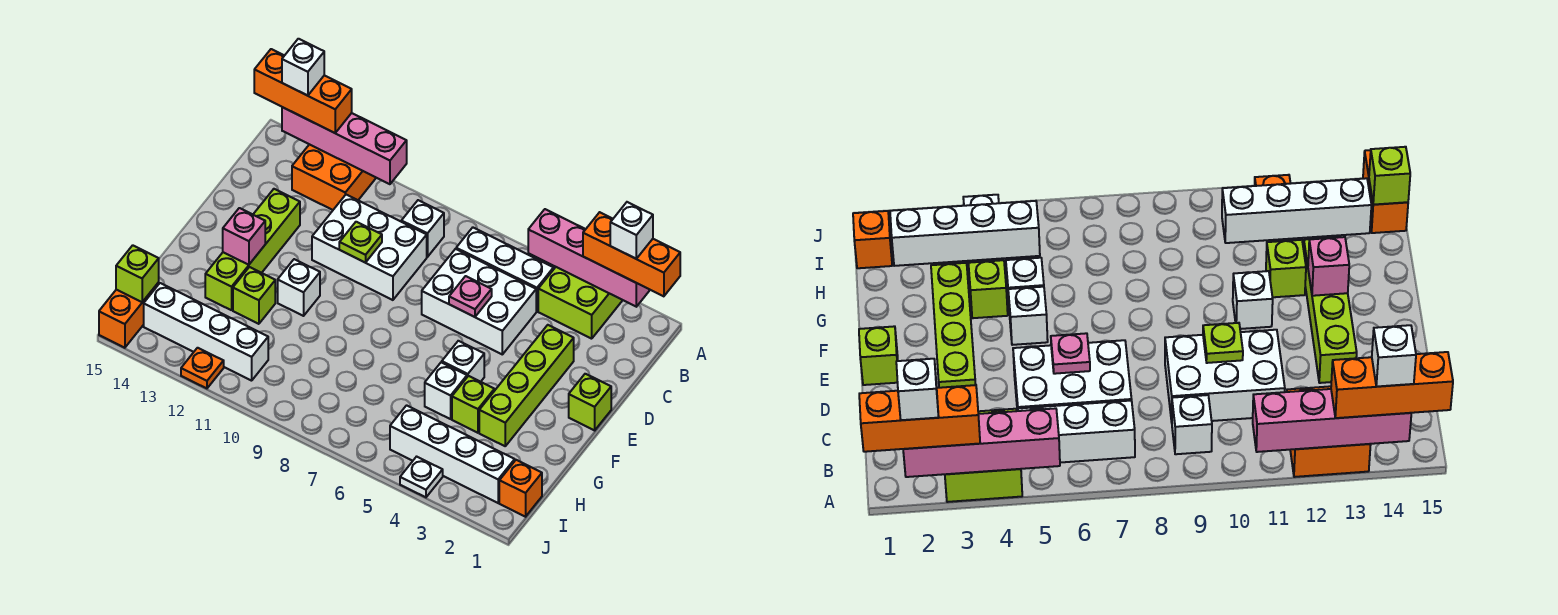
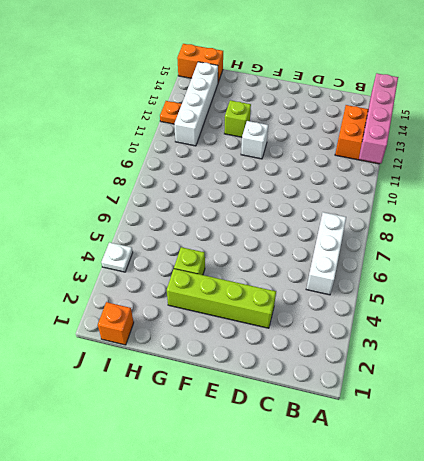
none -> lime brick A3:B4 level 1
none -> white brick B9 level 1
none -> white brick C5:D7 level 1
none -> white brick C9:D11 level 1

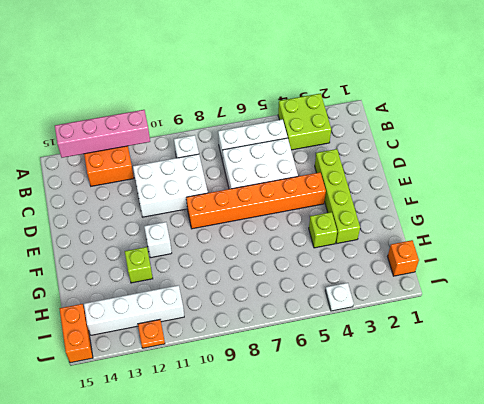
orange brick E4:E9 level 1 -> none
none -> lime brick D13:G13 level 1
none -> lime brick E1 level 1
none -> white brick F5 level 1
none -> white brick G5 level 1

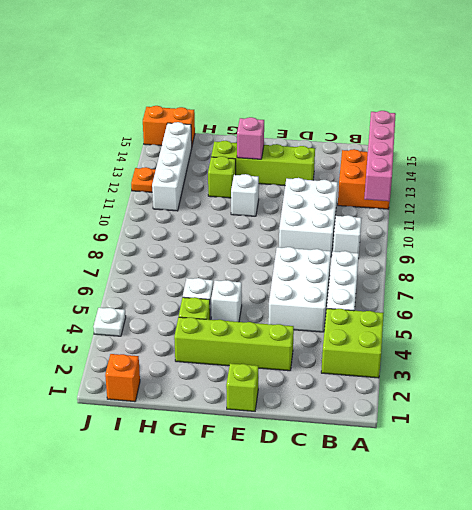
none -> white brick I2:I5 level 1
none -> pink brick A2:A5 level 2
none -> pink plate D6 level 2
none -> lime plate D10 level 2

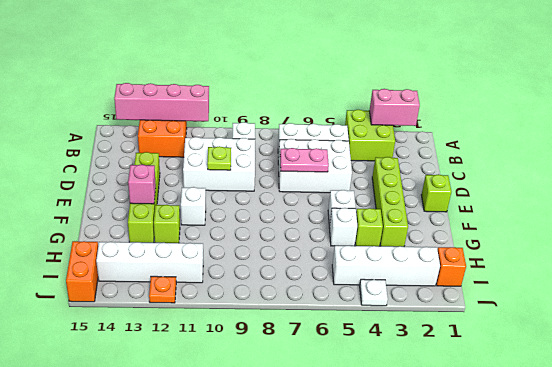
pink brick A2:A3 level 2 -> pink brick A2:A5 level 2
pink plate D6:D7 level 2 -> pink plate D6 level 2
none -> lime brick I15 level 2
none -> orange brick A1:A3 level 3
none -> orange brick A13:A15 level 3
none -> white brick A2 level 4

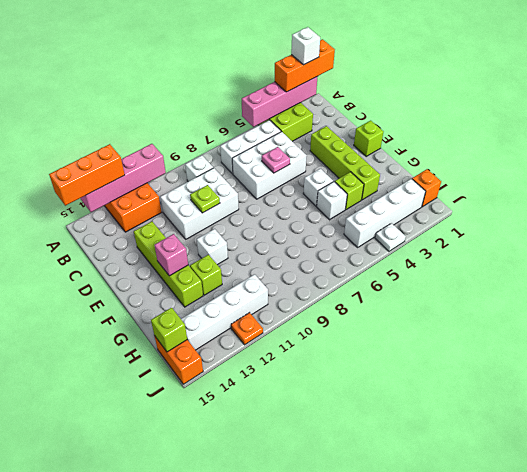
none -> white brick A14 level 4

